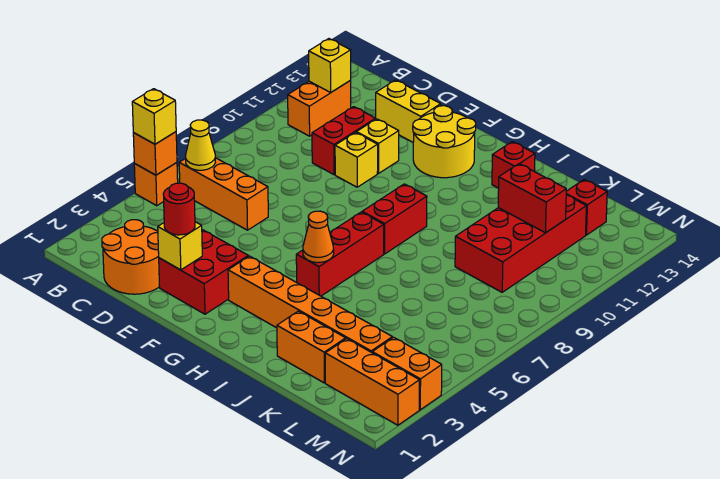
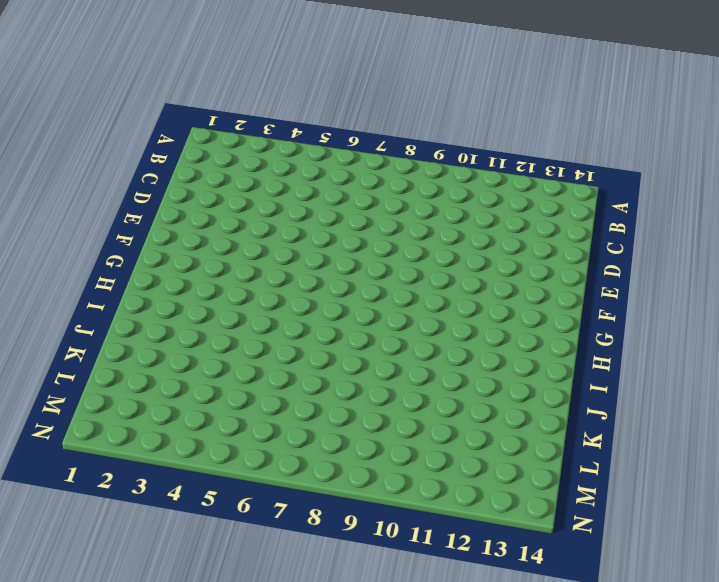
none -> orange brick A5 level 1
none -> orange brick B6:D6 level 1
none -> orange brick B11:B12 level 1

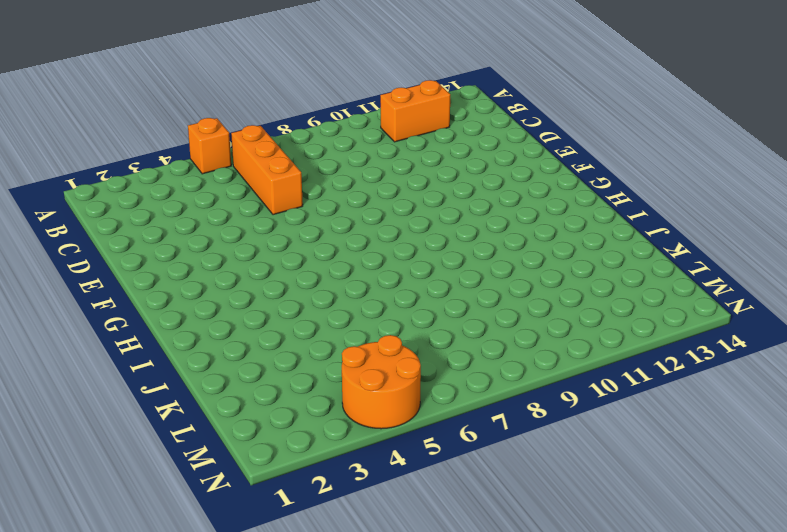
orange round brick M4:N5 level 1 -> orange round brick C1:D2 level 1
none -> red brick D10:D11 level 1
none -> yellow brick D13:E13 level 1
none -> red brick E2:F3 level 1

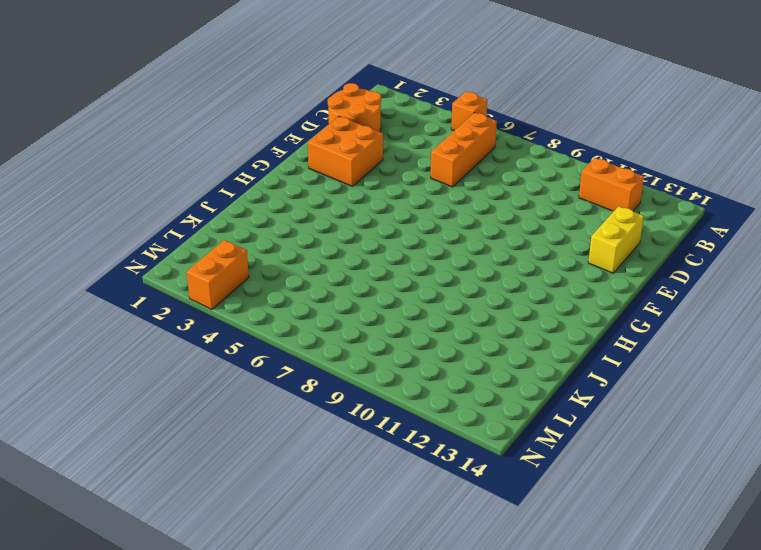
orange brick E2:F3 level 1 -> red brick E2:F3 level 1
none -> red brick D10:D11 level 1
none -> yellow brick E10 level 1
none -> yellow brick E11 level 1

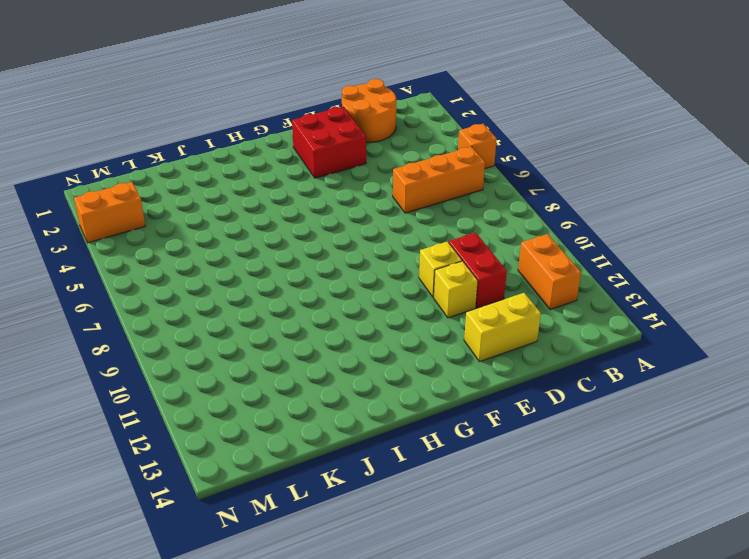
none -> yellow round brick F12:G13 level 1
none -> orange brick G3:L3 level 1
none -> red brick H5:H7 level 1

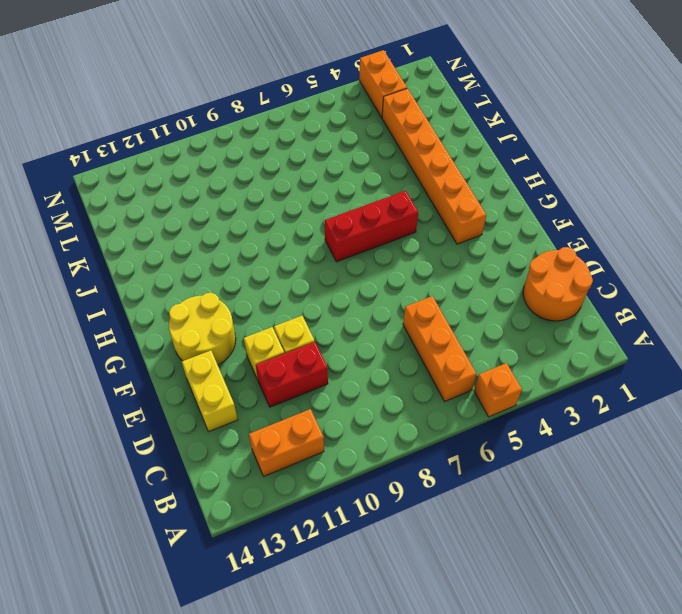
none -> red brick E2:F3 level 1
none -> red brick H8:H9 level 1
none -> red brick I13 level 1

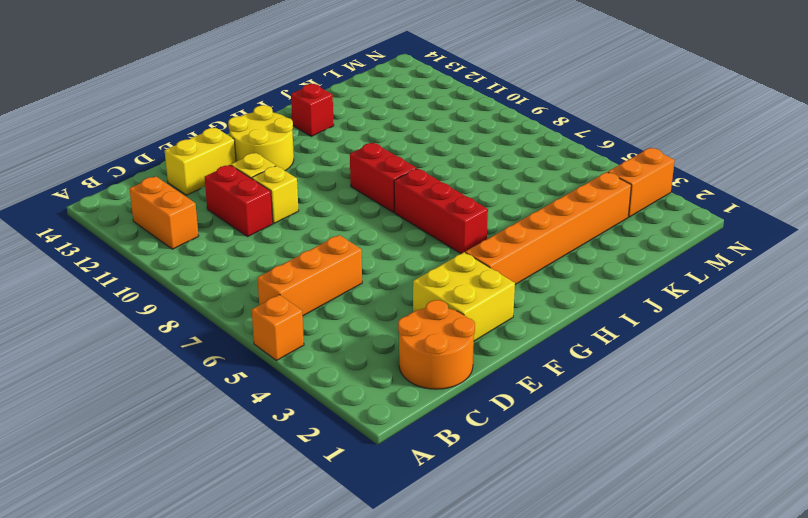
yellow brick E2:F3 level 1 -> red brick E2:F3 level 1
none -> orange brick J2:K2 level 1
none -> red brick K9:L12 level 1
none -> orange brick L2:N2 level 1

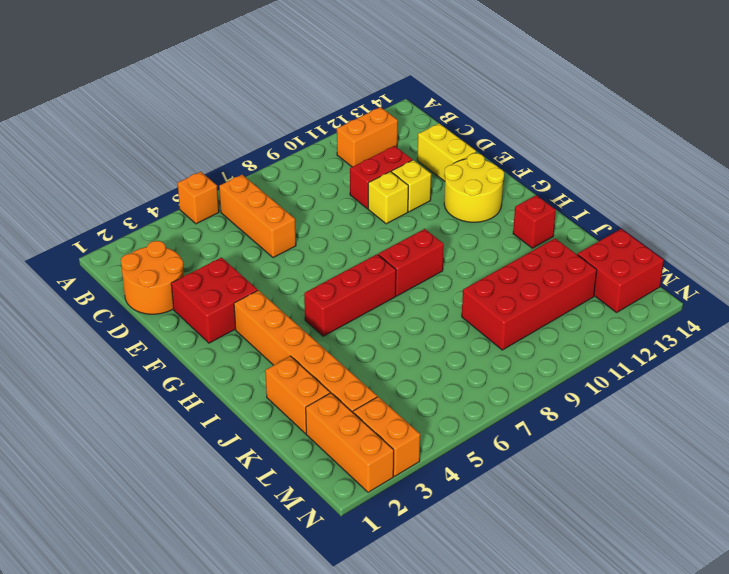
red brick L13:M14 level 1 -> red brick L13 level 1
none -> orange brick A5 level 2
none -> yellow cone B6 level 2
none -> yellow brick B12 level 2

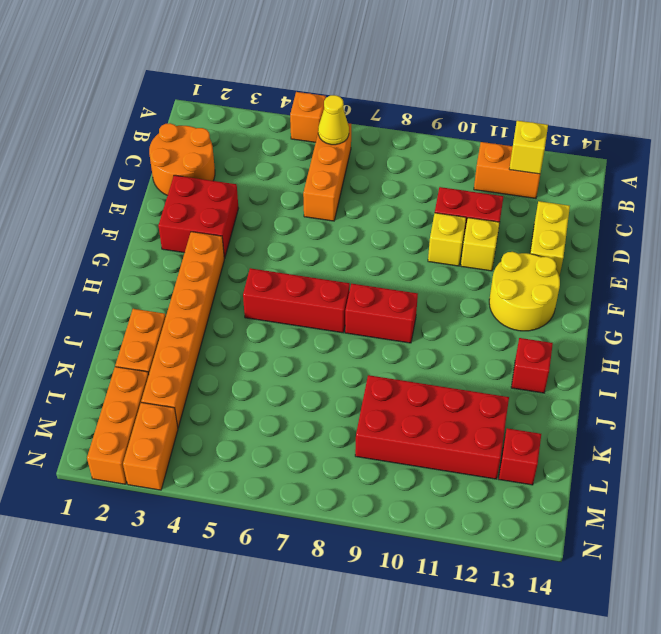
none -> orange brick A5 level 2
none -> yellow brick E2 level 2
none -> orange cone H5 level 2

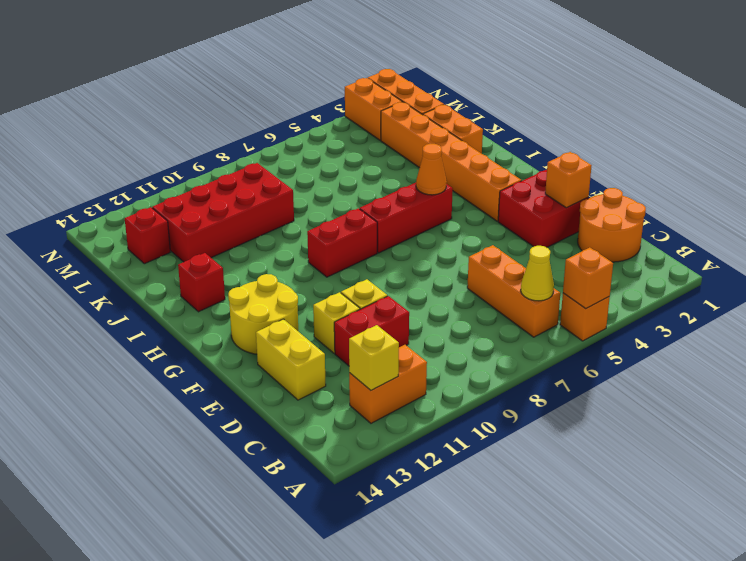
orange brick E2 level 2 -> yellow brick E2 level 2
none -> red brick K11:L11 level 2
none -> yellow brick A5 level 3
none -> red round brick E2 level 3

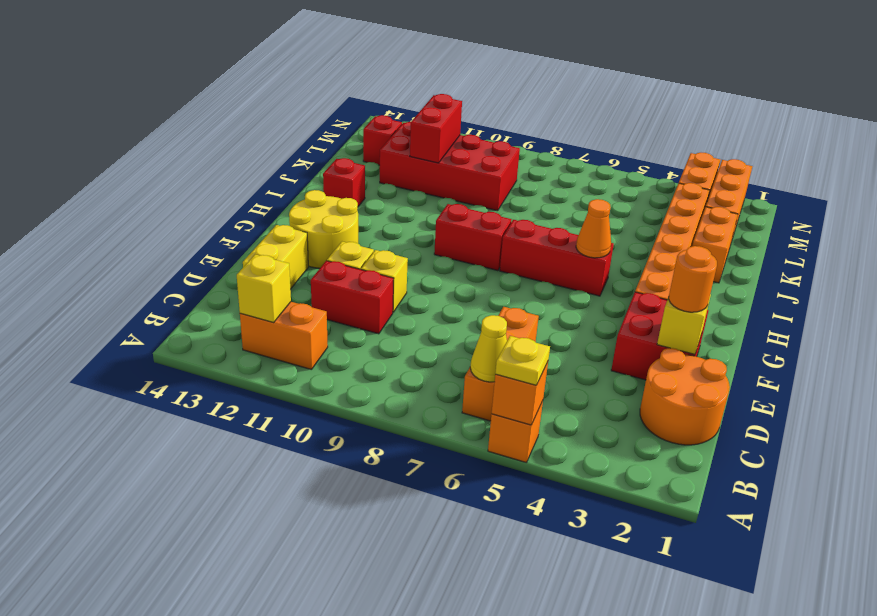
yellow plate A5 level 3 -> yellow brick A5 level 3
orange round brick E2 level 3 -> red round brick E2 level 3

